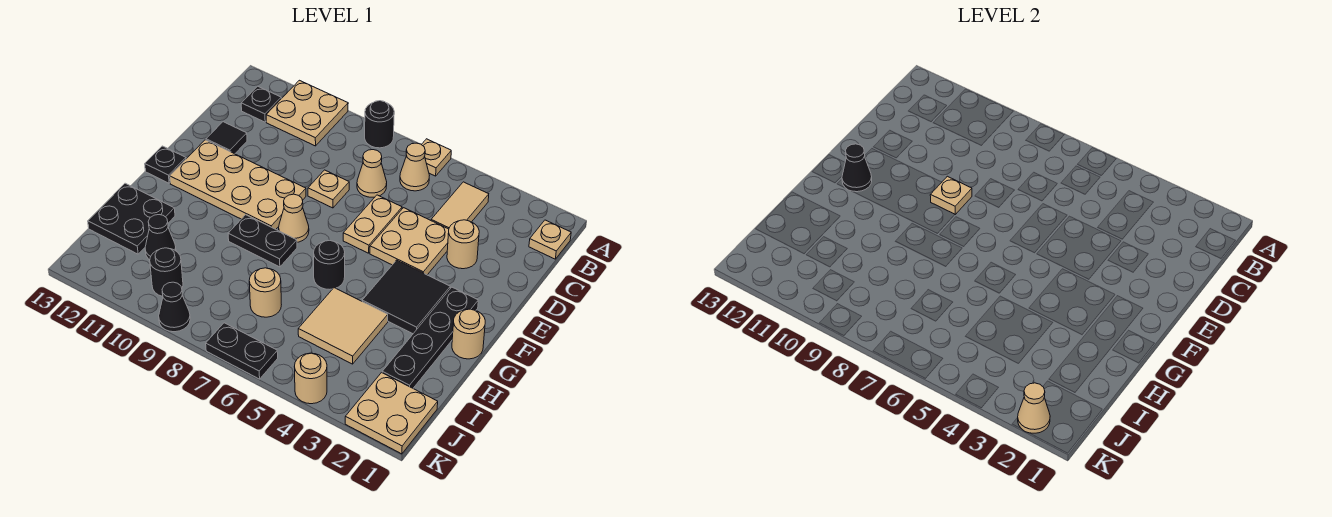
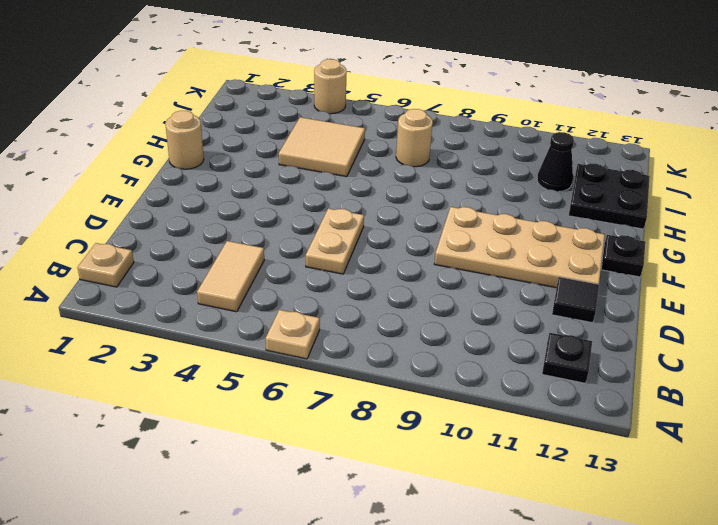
none -> black round brick A8 level 1
none -> tan plate A10:B11 level 1
none -> tan cone B6 level 1
none -> tan cone C7 level 1

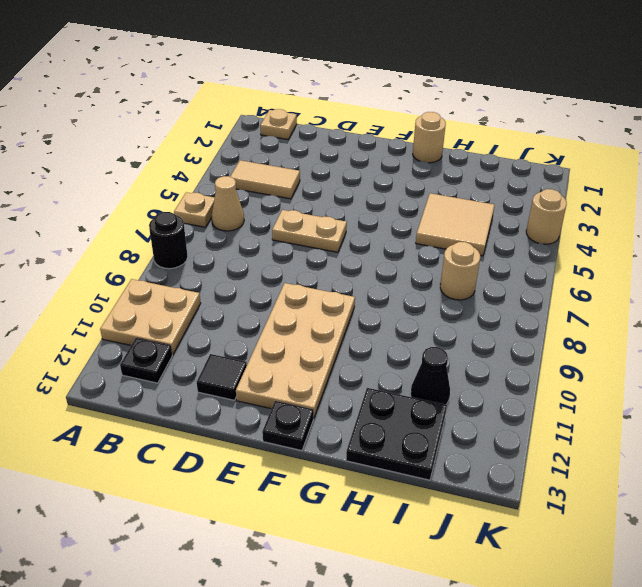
none -> tan cone C7 level 1
none -> tan round brick D3 level 1
none -> tan plate D4:E5 level 1
none -> tan plate D8 level 1

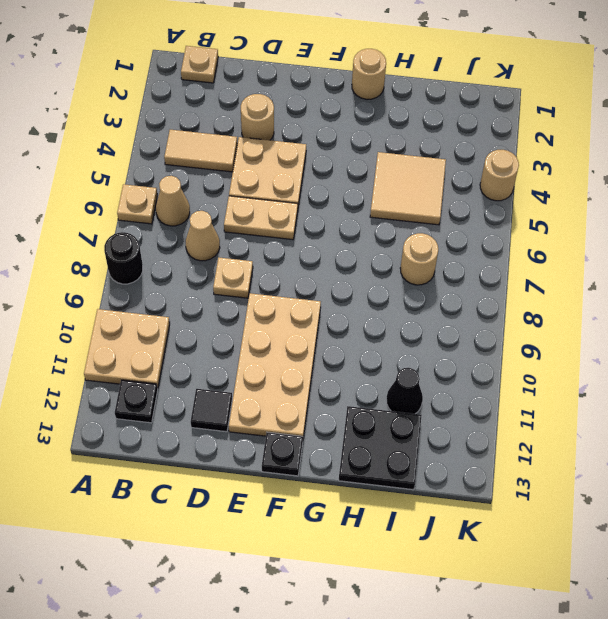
none -> black plate F2:I2 level 1
none -> black tile F3:G4 level 1
none -> tan cone F8 level 1
none -> black round brick G6 level 1

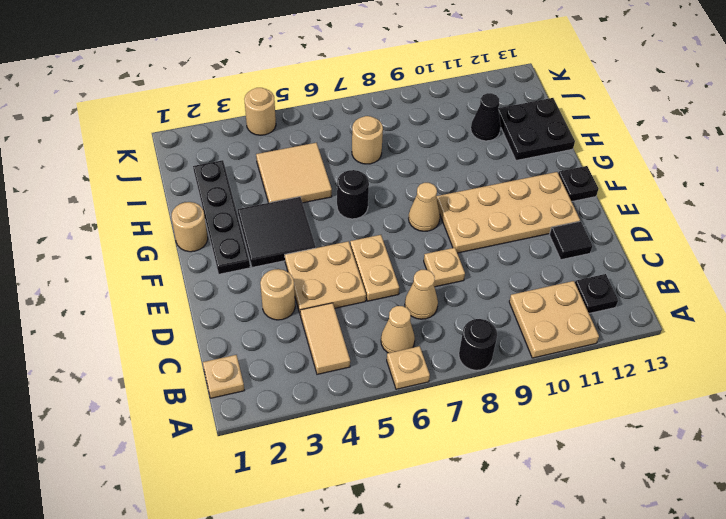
none -> black plate G8:G9 level 1
none -> tan plate J1:K2 level 1
none -> black round brick J10 level 1
none -> black plate K6:K7 level 1

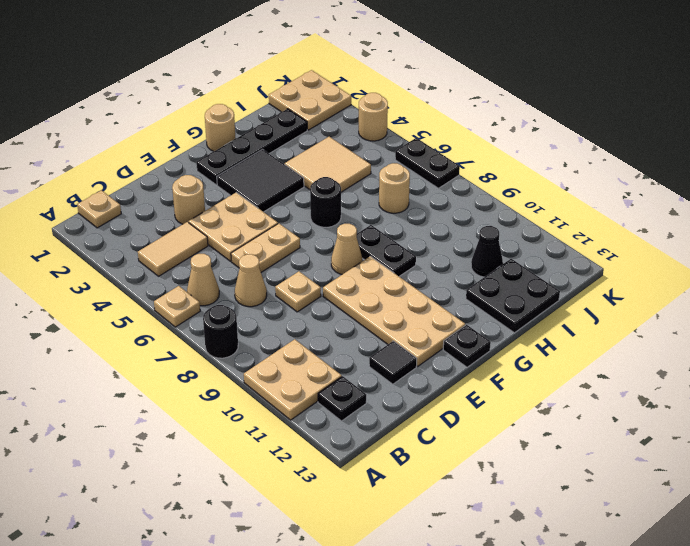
none -> black round brick J10 level 1
none -> black cone K9 level 1
none -> tan plate E9 level 2
none -> black cone F12 level 2

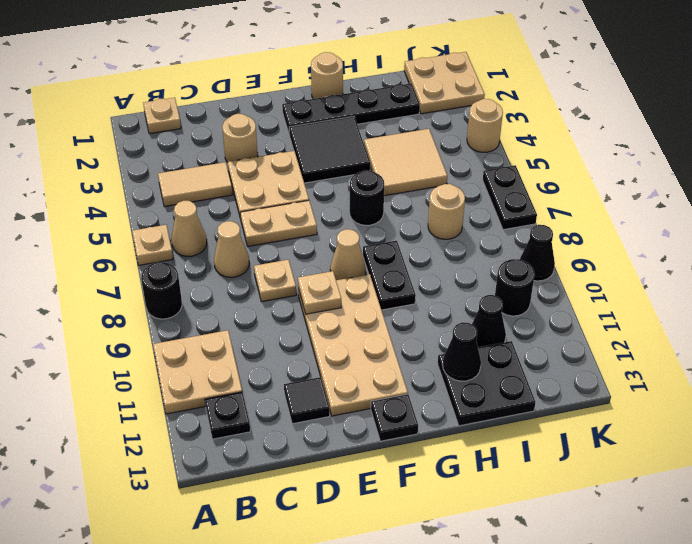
black cone H12 level 2 -> black cone F12 level 2
none -> tan cone K2 level 2

